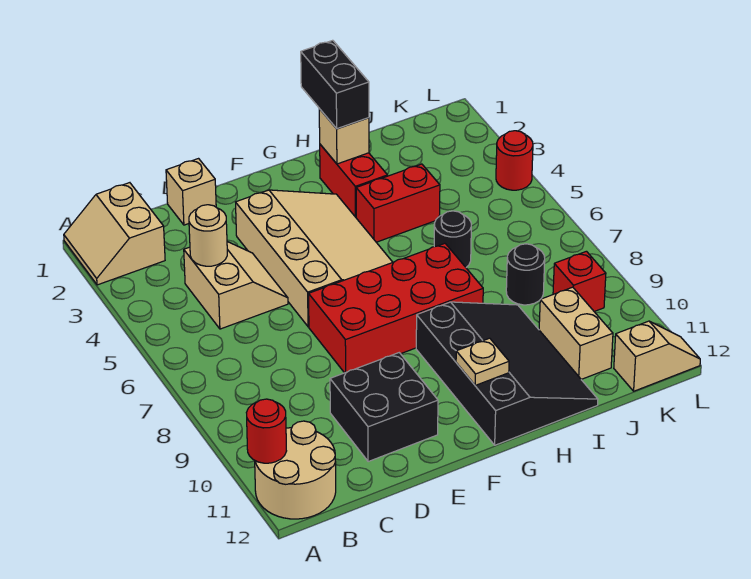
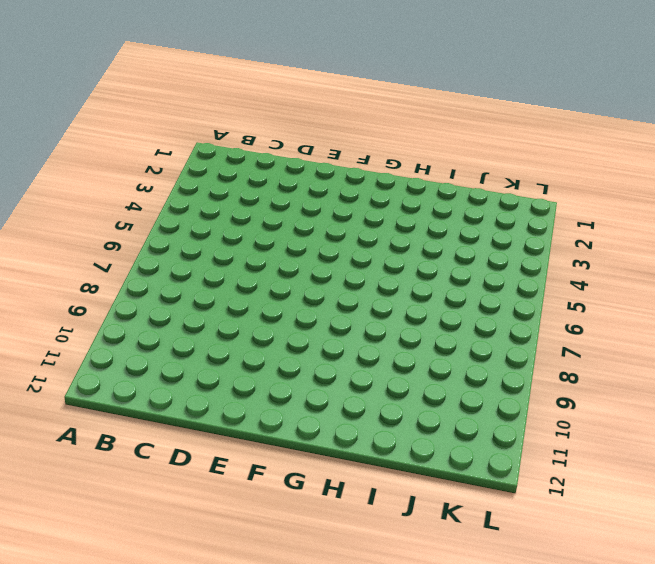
none -> tan slope A1:B2 level 1 top B
none -> tan round brick A11:B12 level 1
none -> tan slope C4:D5 level 1 top C

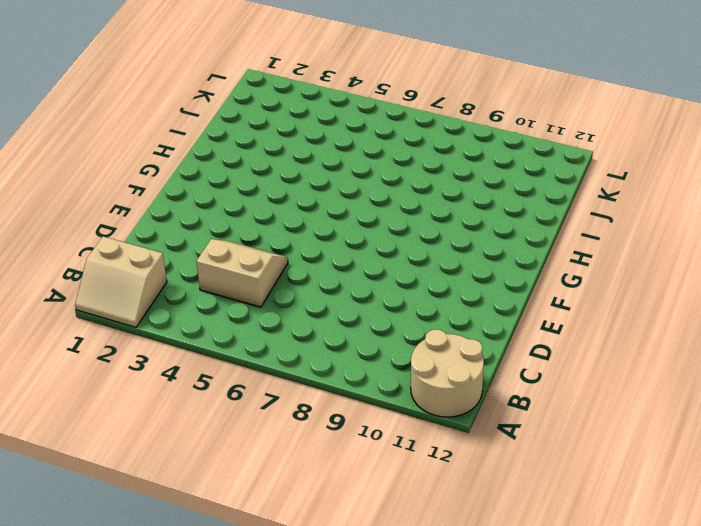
none -> tan brick D1 level 1
none -> black brick D10:E11 level 1
none -> tan slope E3:G6 level 1 top E

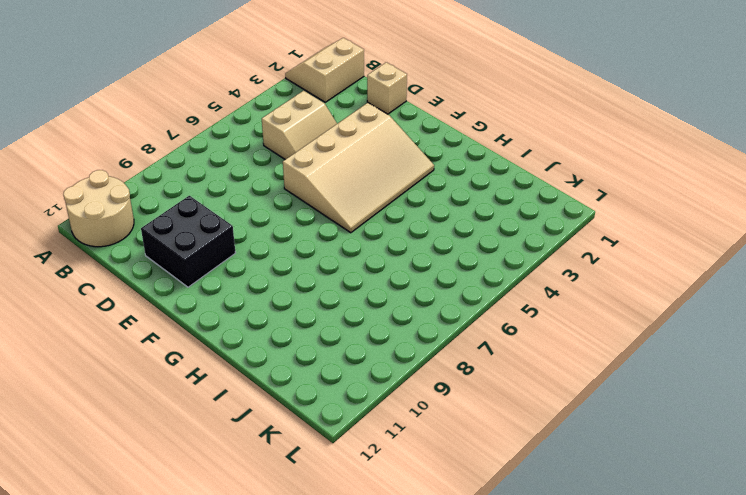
none -> red brick E7:H8 level 1
none -> black slope G9:I12 level 1 top G
none -> red brick H2:H3 level 1

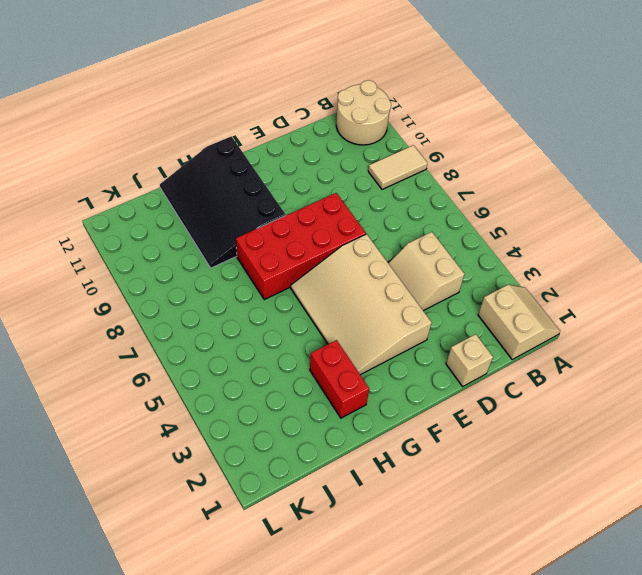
tan tile A9:B9 level 1 -> none
none -> black brick D10:E11 level 1
none -> red brick H4:I4 level 1
none -> black round brick I6 level 1

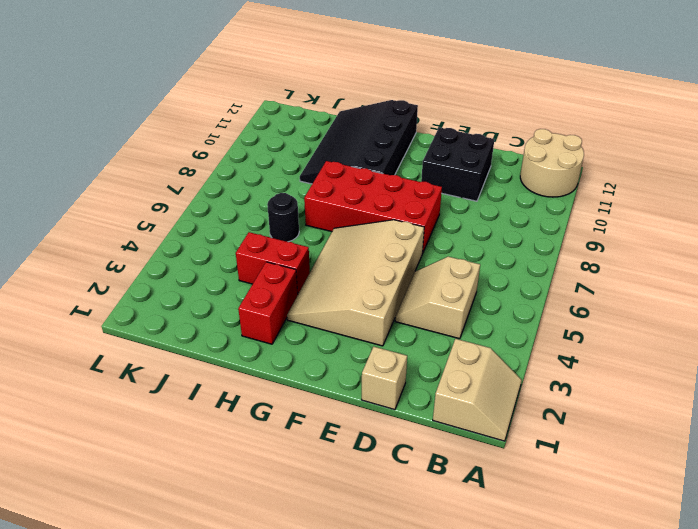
none -> black round brick J8 level 1
none -> tan brick J10:J11 level 1
none -> red brick K9 level 1

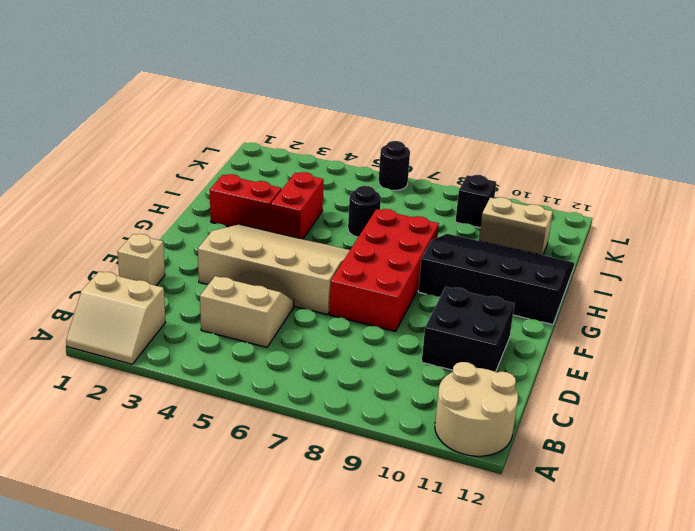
black brick K9 level 1 -> red brick K9 level 1
black round brick L6 level 1 -> black round brick J8 level 1
none -> tan slope K12:L12 level 1 top K
none -> red round brick L4 level 1
none -> red round brick A11 level 2

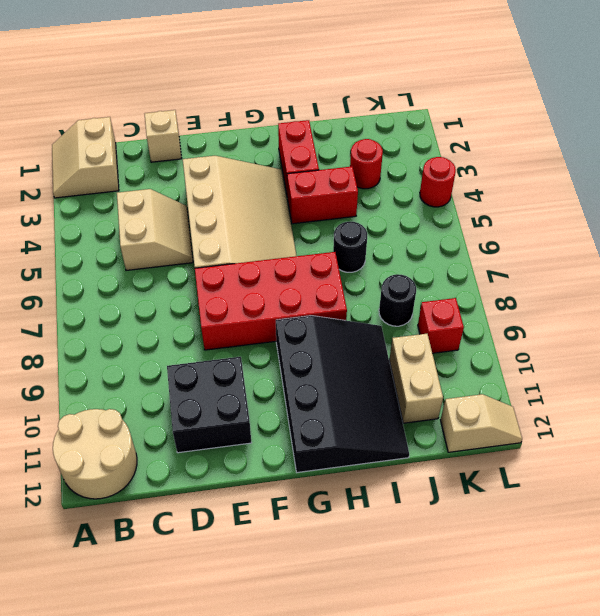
red round brick J3 level 1 -> red round brick A11 level 2
none -> tan round brick C4 level 2
none -> tan plate G11 level 2
none -> tan brick H2 level 2

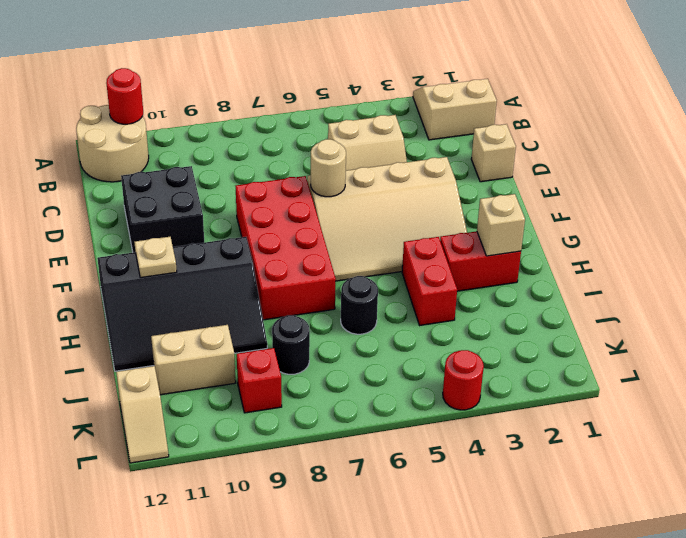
tan round brick E6 level 2 -> tan round brick C4 level 2
none -> black brick H1:H2 level 3

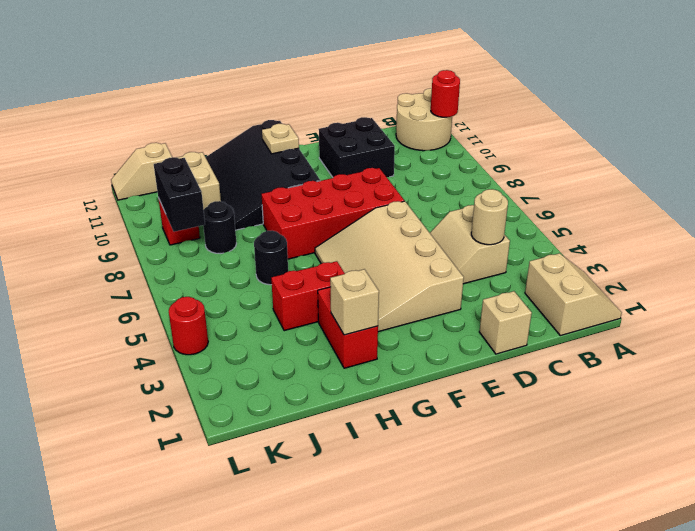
black brick K8:K9 level 2 -> black brick H1:H2 level 3

